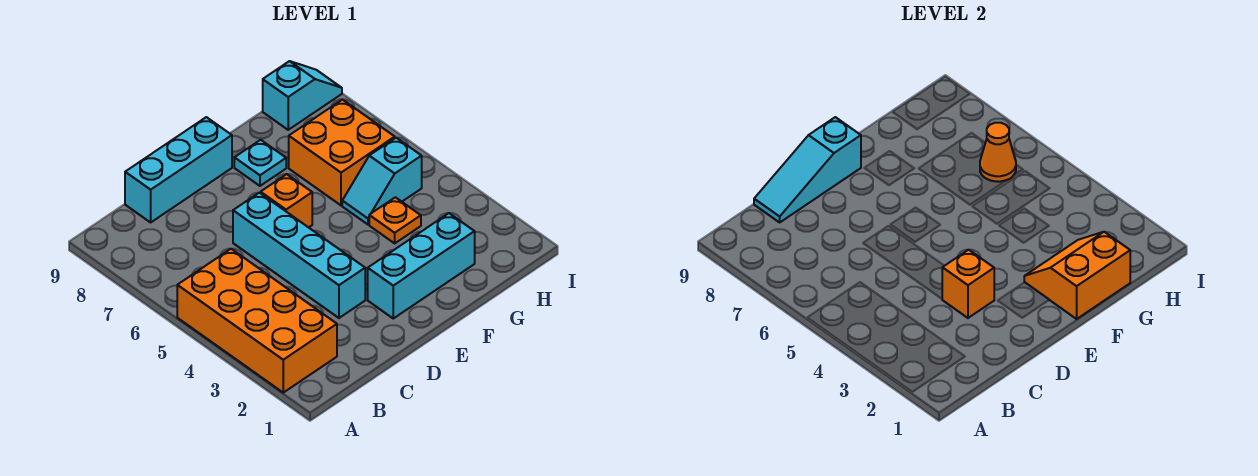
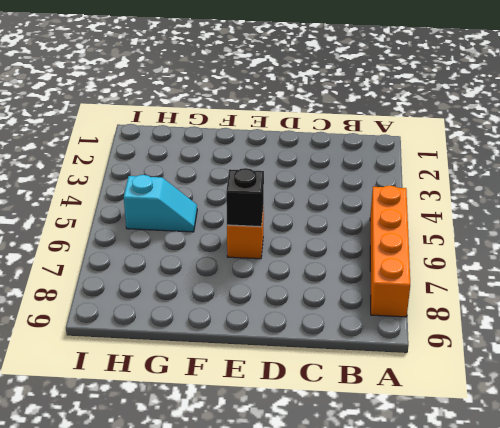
orange brick A5:A8 level 1 -> orange brick A2:B5 level 1
black brick E6 level 2 -> none
none -> cyan brick C9:E9 level 1
none -> cyan brick D3:D6 level 1
none -> cyan brick E2:G2 level 1

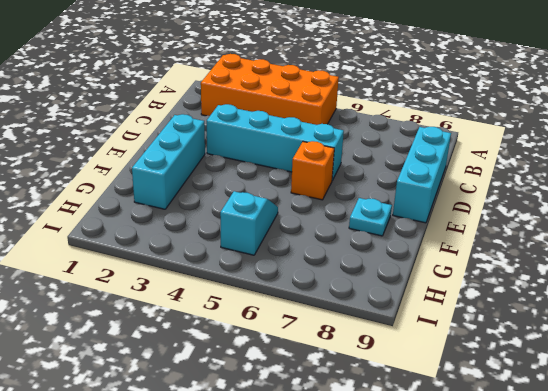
none -> orange plate G4 level 1
none -> orange brick G6:H7 level 1
none -> cyan slope H9:I9 level 1 top H

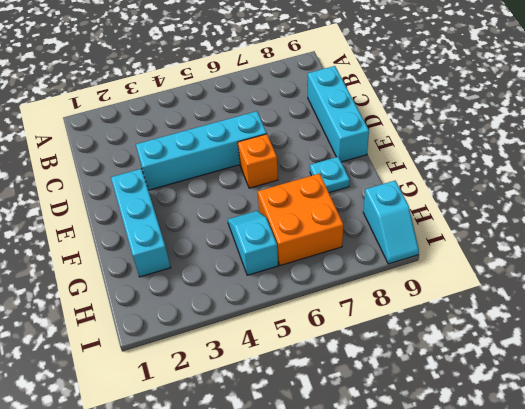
none -> orange brick A2:B5 level 1
none -> orange plate G4 level 1
none -> cyan slope C9:E9 level 2 top E

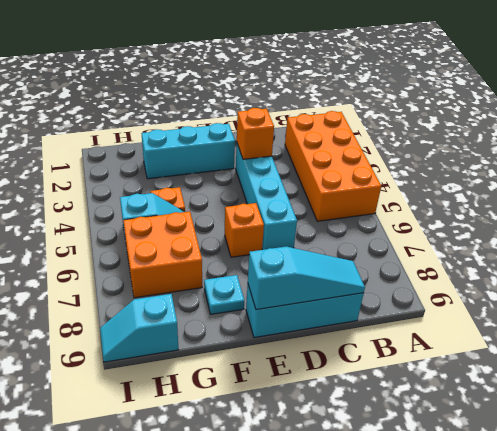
none -> orange slope F1:G2 level 2 top 1
none -> orange cone H6 level 2

